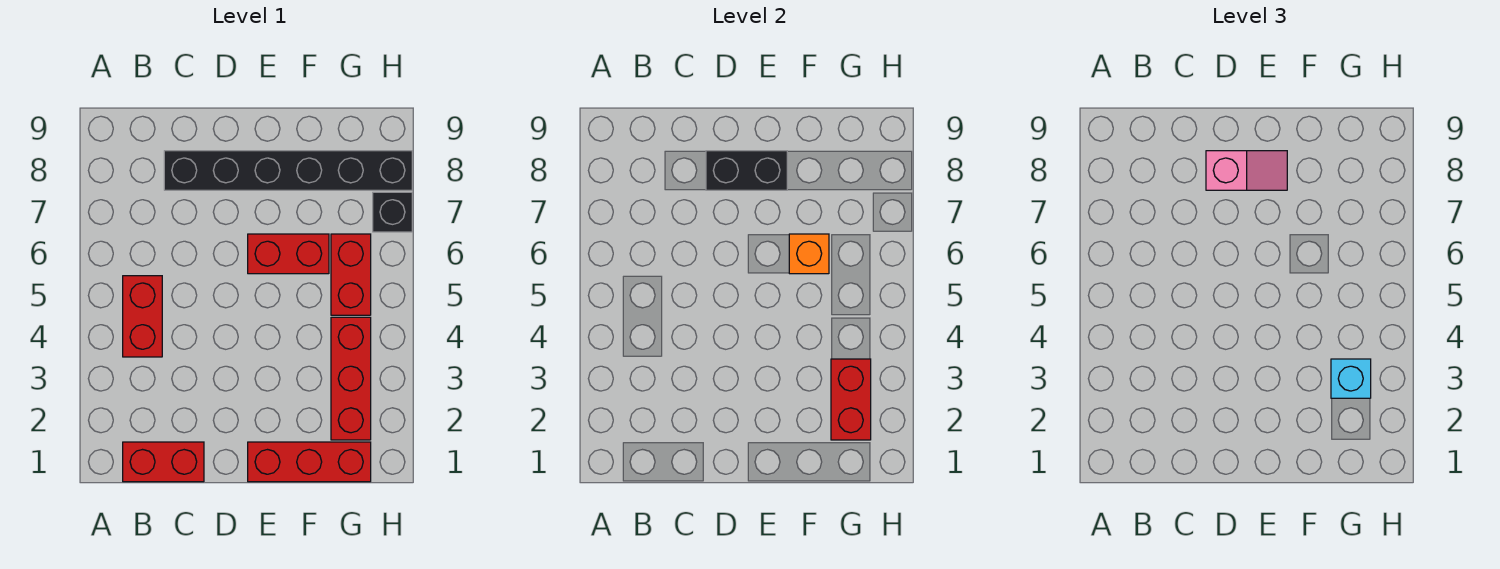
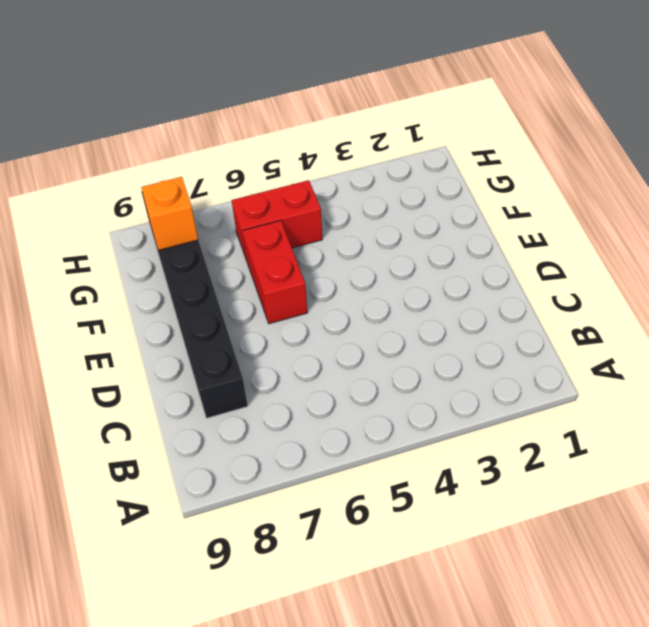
orange brick G8 level 2 -> orange brick F6 level 2
none -> red brick B1:C1 level 1
none -> red brick B4:B5 level 1
none -> red brick E1:G1 level 1

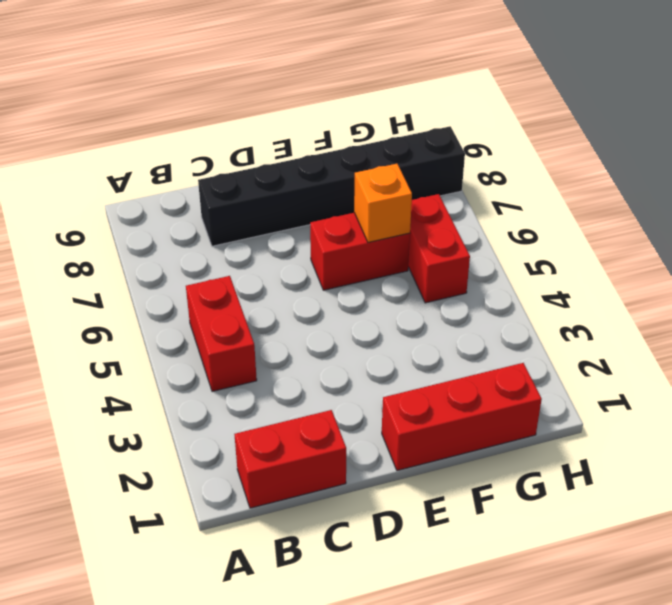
none -> red brick G2:G4 level 1
none -> black brick H7 level 1
none -> black brick D8:E8 level 2

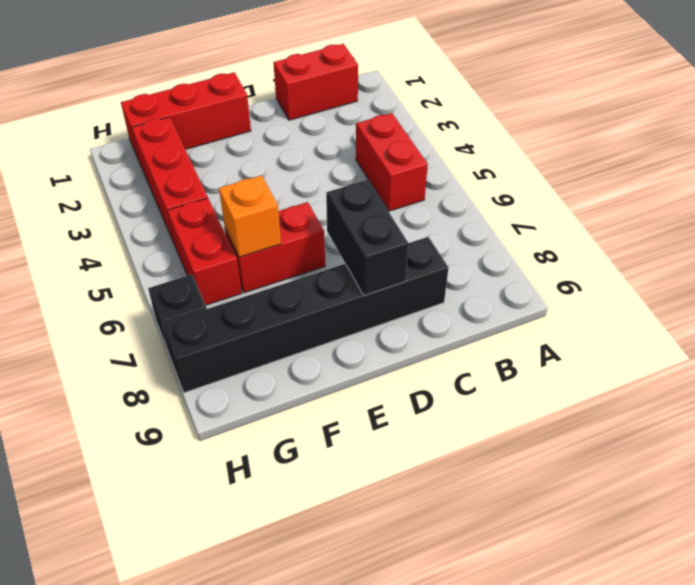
black brick D7:D8 level 2 -> black brick D8:E8 level 2
none -> red brick G2:G3 level 2
none -> pink slope D8:E8 level 3 top D
none -> cyan brick G3 level 3

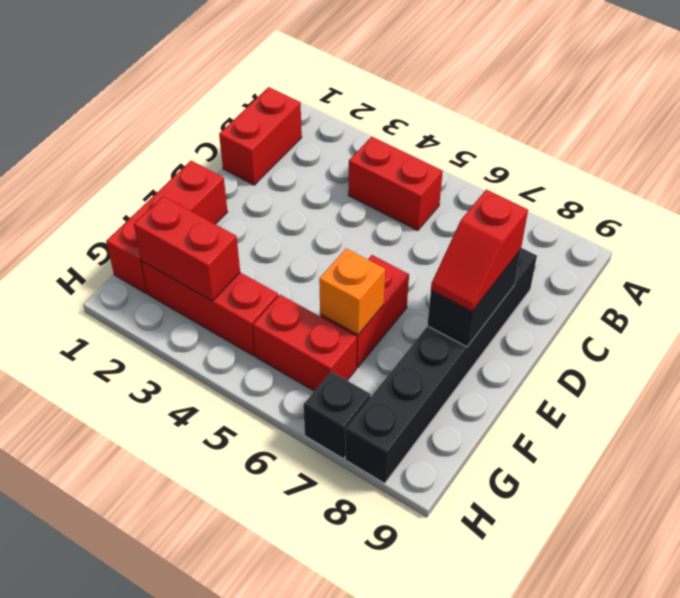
red slope D8:E8 level 3 top D -> pink slope D8:E8 level 3 top D
none -> cyan brick G3 level 3

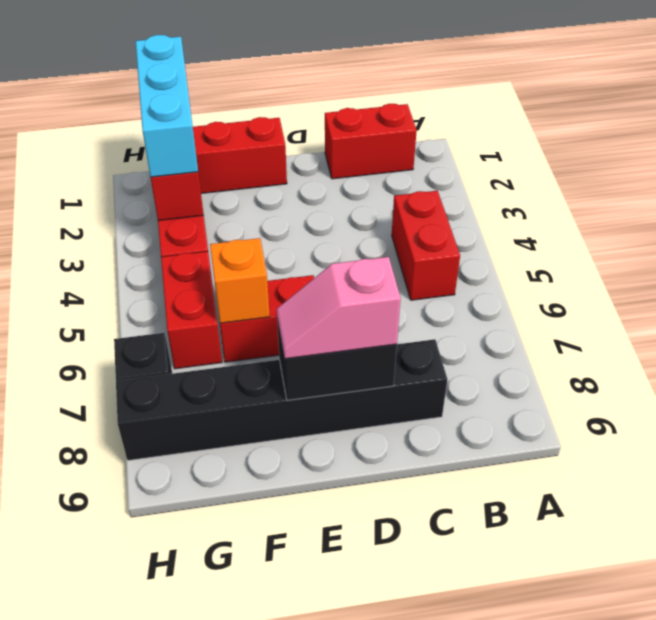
cyan brick G1:G3 level 3 -> cyan brick G3 level 3

